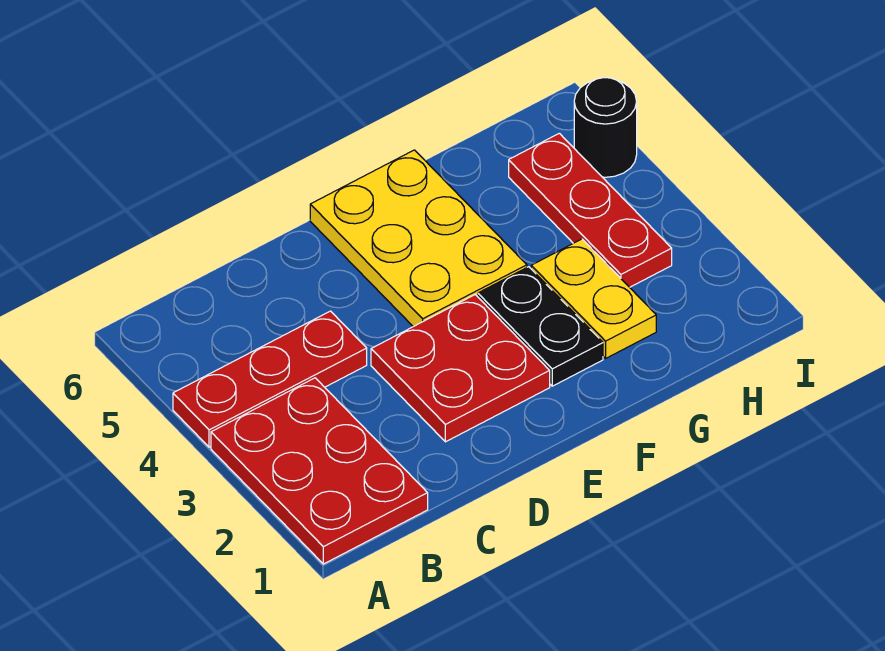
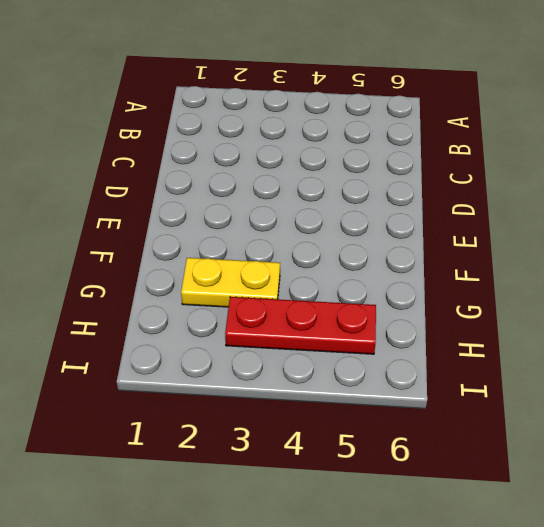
none -> red plate A1:B3 level 1
none -> red plate A4:C4 level 1

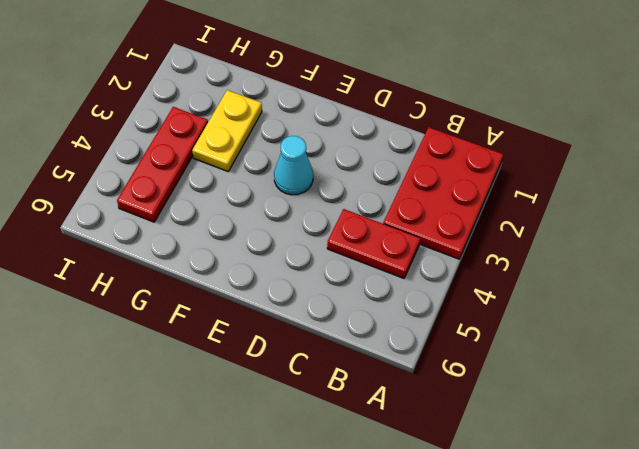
red plate B4:C4 level 1 -> red plate A4:C4 level 1
cyan cone E3 level 1 -> red plate D2:E3 level 1
none -> yellow plate E4:F6 level 1
none -> black plate F2:F3 level 1

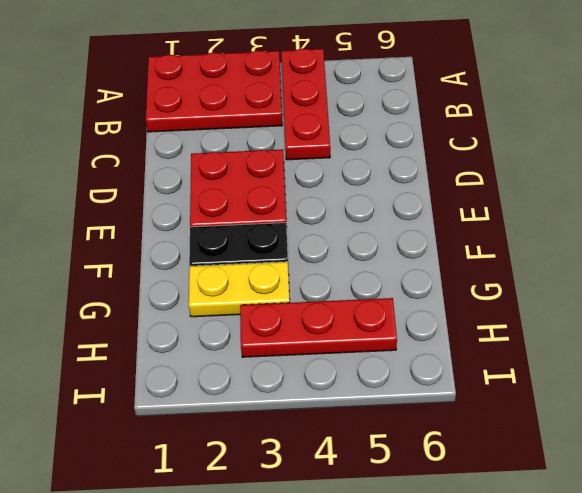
none -> yellow plate E4:F6 level 1
none -> black round brick I5 level 1

